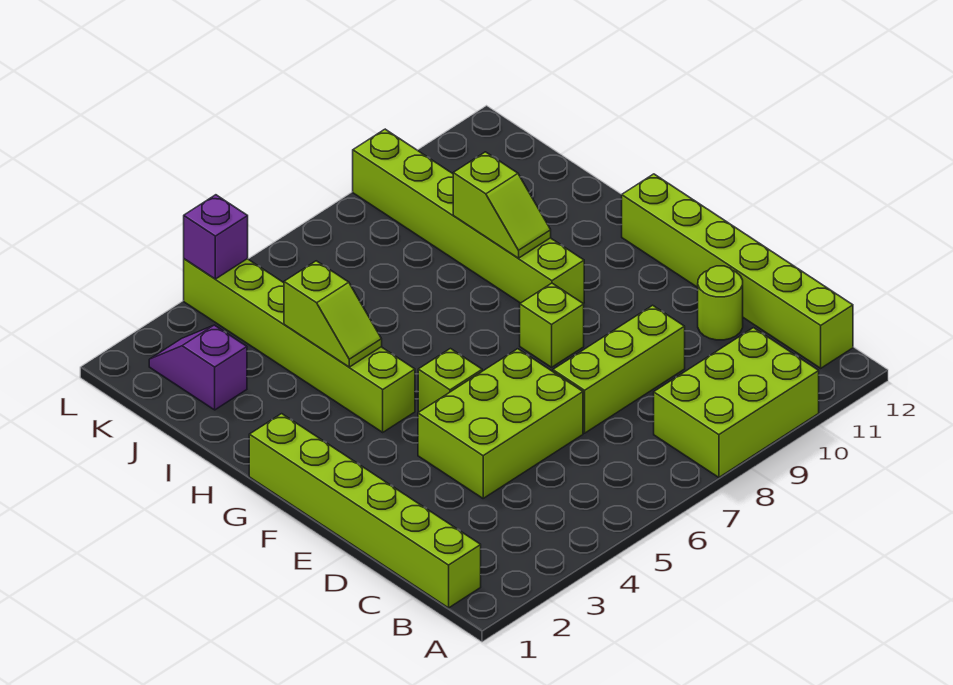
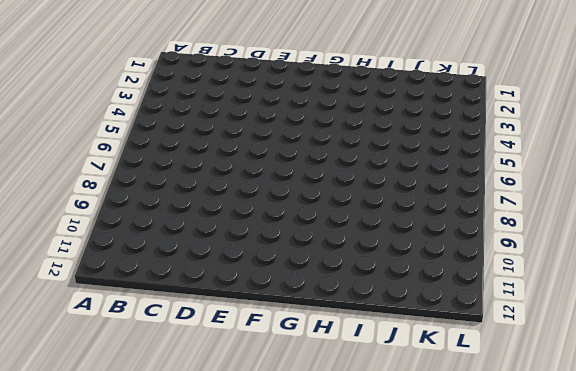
none -> lime brick A8:B10 level 1
none -> lime brick B1:G1 level 1
none -> lime brick B12:G12 level 1

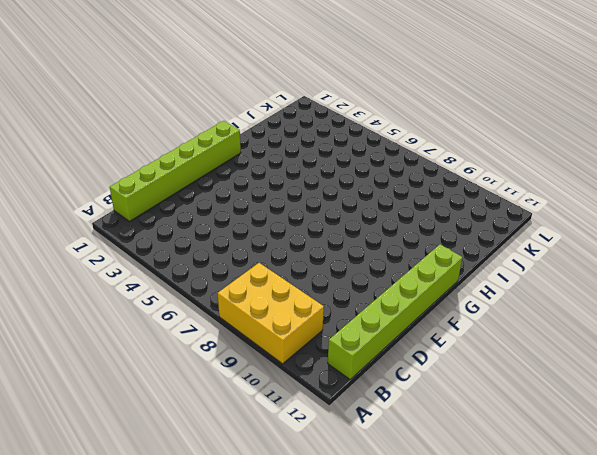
yellow brick A8:B10 level 1 -> lime brick A8:B10 level 1
none -> lime brick D4:E6 level 1
none -> lime brick D7:D9 level 1
none -> lime round brick D11 level 1

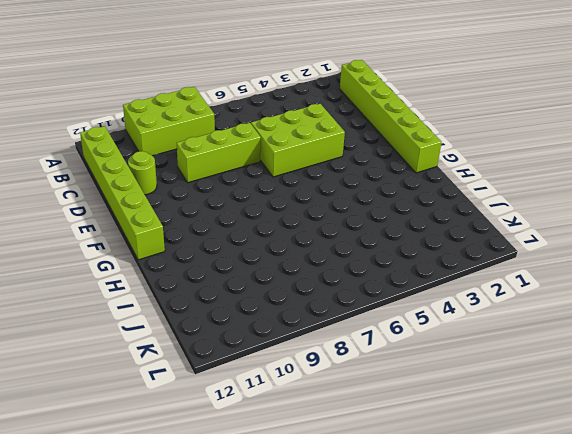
none -> lime brick F5 level 1
none -> lime brick F8 level 1
none -> lime brick G4:L4 level 1

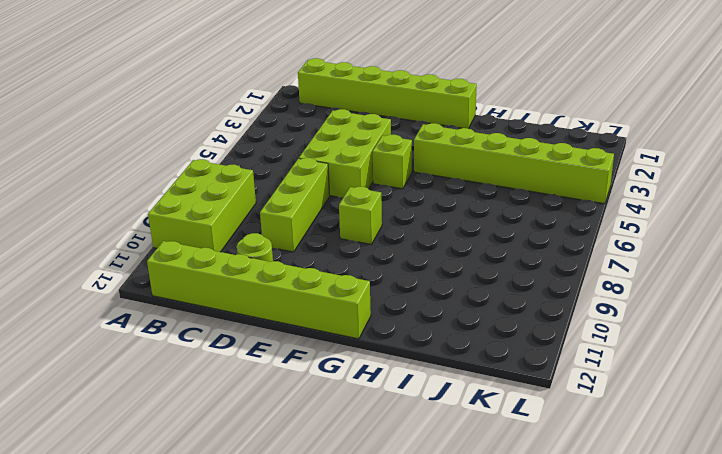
none -> lime brick G9:L9 level 1
none -> purple slope J2:K2 level 1 top J
none -> lime slope H4:I4 level 2 top I

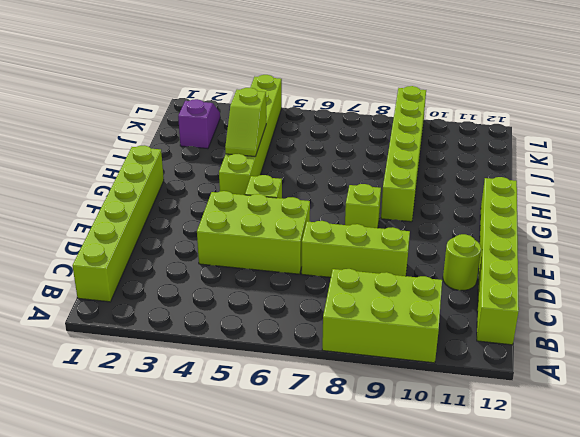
none -> lime slope H9:I9 level 2 top I
none -> purple brick L4 level 2

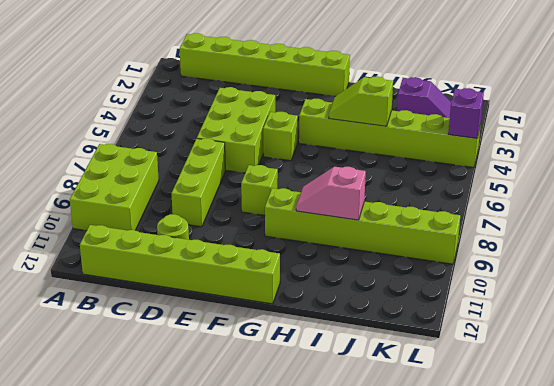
pink slope H9:I9 level 2 top I -> lime slope H9:I9 level 2 top I

